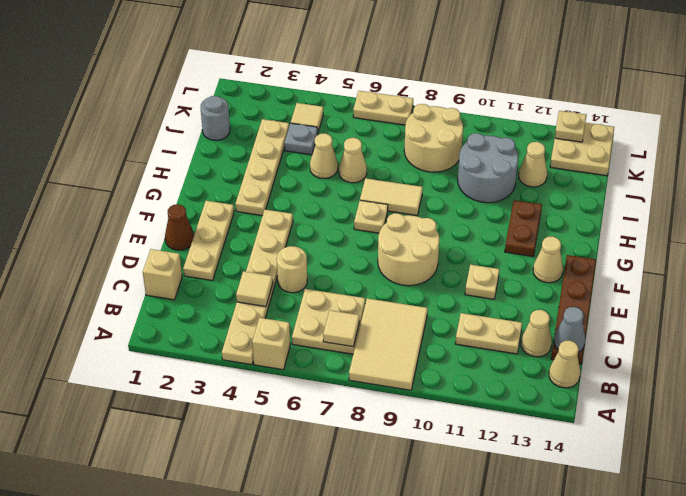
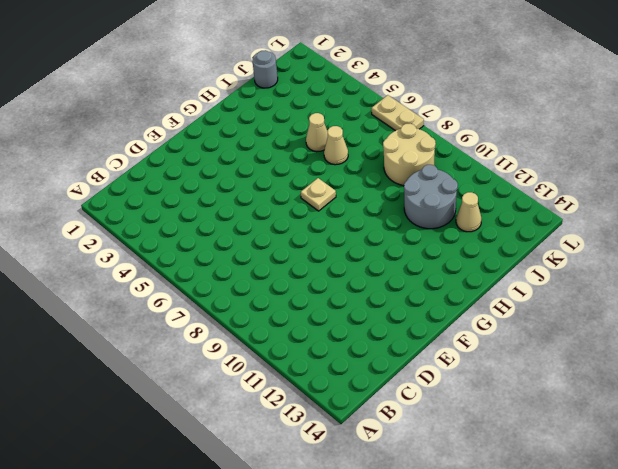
none -> tan plate A4:F4 level 1
none -> tan brick A5 level 1
none -> tan tile A8:C9 level 1
none -> tan plate B6:C7 level 1

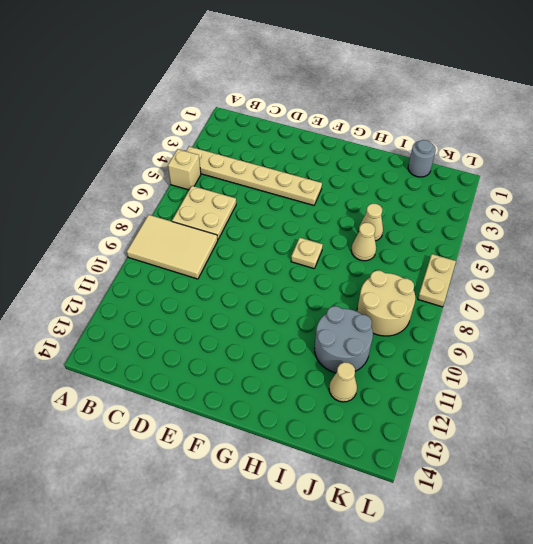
none -> tan cone B14 level 1
none -> tan brick C1 level 1
none -> tan plate C11:C12 level 1
none -> tan cone C13 level 1

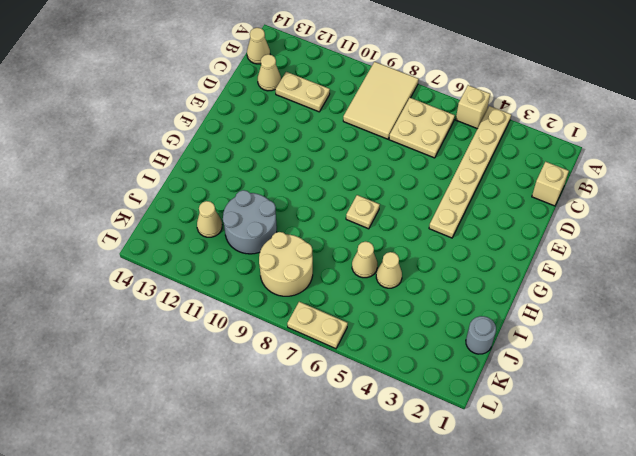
none -> brown plate C14:F14 level 1
none -> tan plate D2:F2 level 1
none -> tan round brick D5 level 1
none -> brown cone E1 level 1

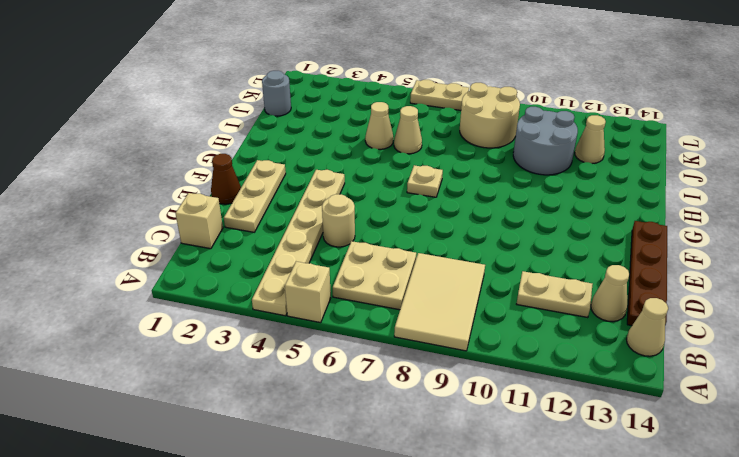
none -> tan round brick E8:F9 level 1
none -> tan plate E11 level 1
none -> tan cone F13 level 1
none -> tan plate G3:J3 level 1

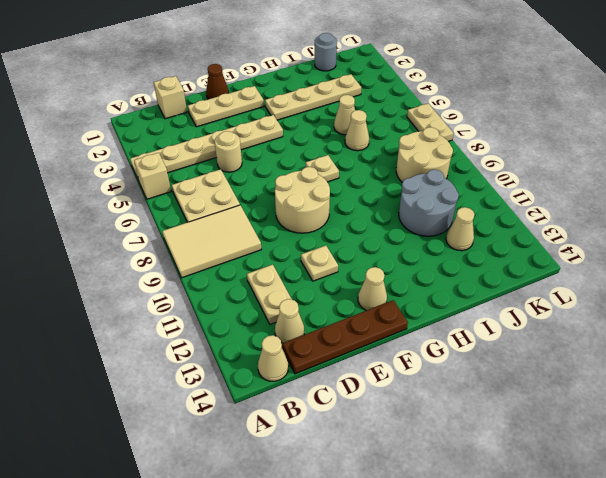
none -> brown plate G12:H12 level 1
none -> tan tile H7:H8 level 1
none -> grey plate J4 level 1
none -> tan tile K4 level 1

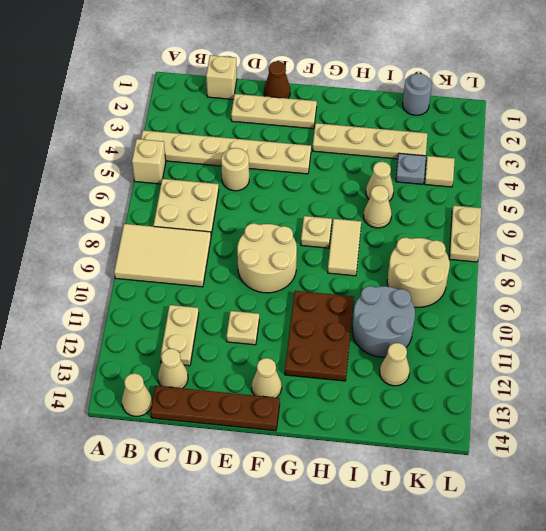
brown plate G10:H12 level 1 -> brown plate G12:H12 level 1
none -> tan plate K13:L14 level 1
none -> tan tile B7 level 2
none -> tan tile C4 level 2
none -> grey cone C14 level 2

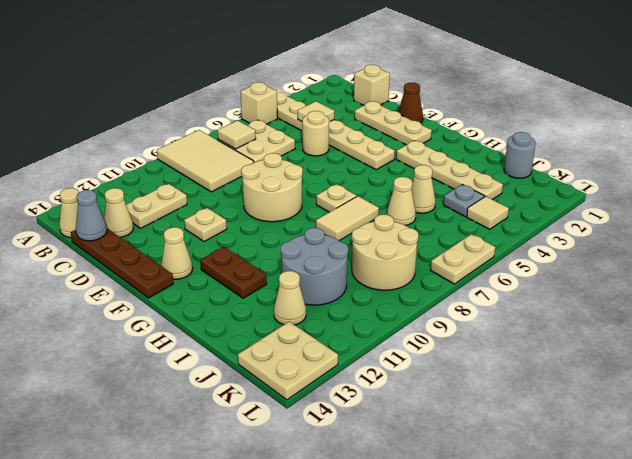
none -> tan plate L13 level 2

